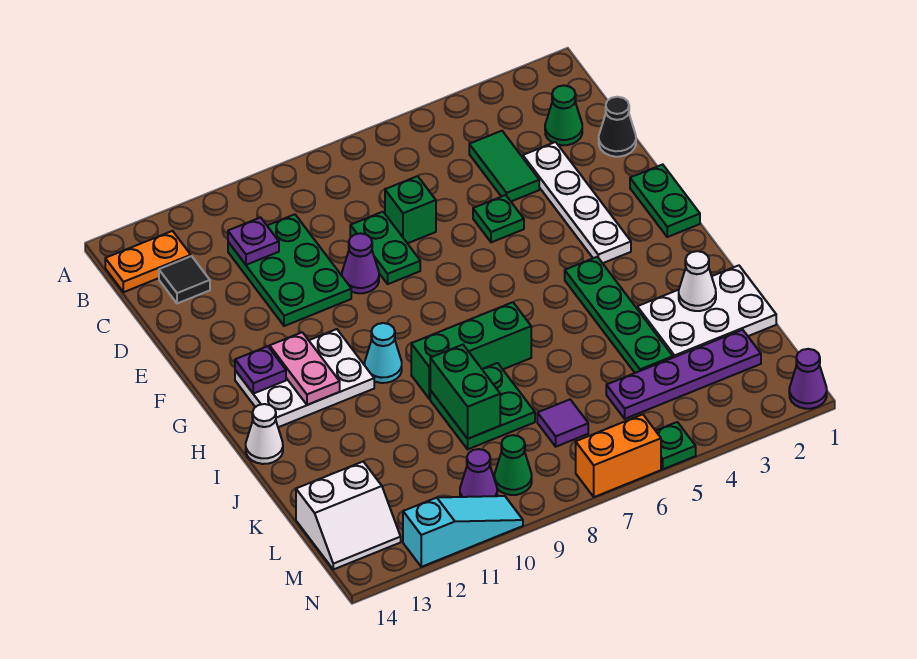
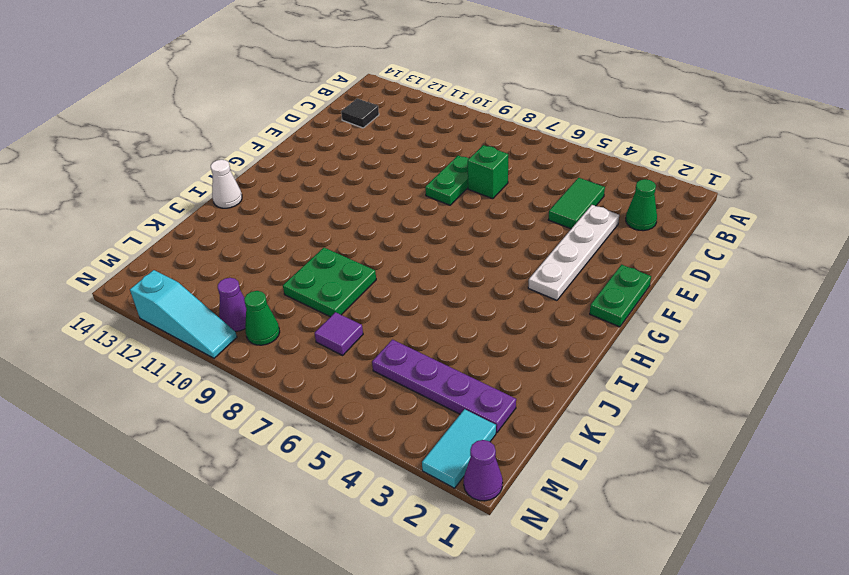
cyan tile M2:N2 level 1 -> none
none -> orange plate B13:B14 level 1
none -> green plate C10:E11 level 1
none -> black cone D1 level 1
none -> green plate E5 level 1

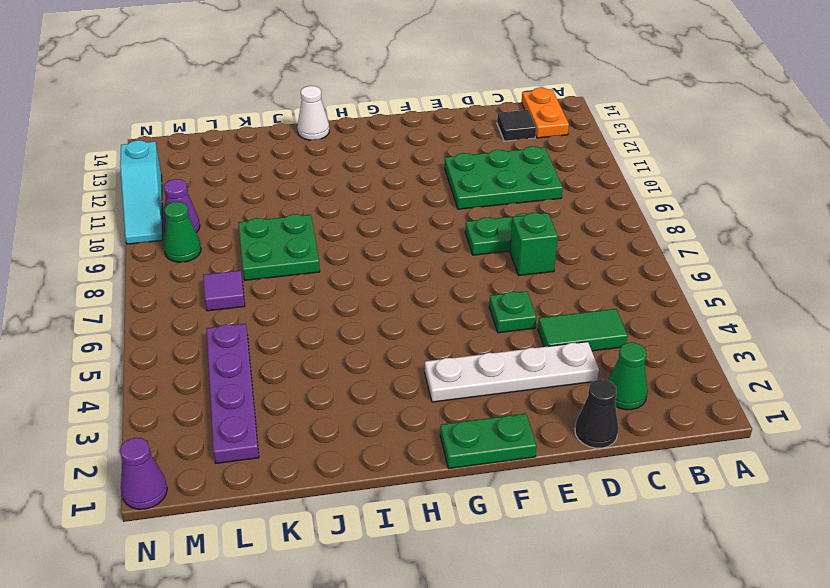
none -> purple cone E9 level 1
none -> white plate G11:H13 level 1
none -> green plate H4:K4 level 1
none -> cyan cone H10 level 1

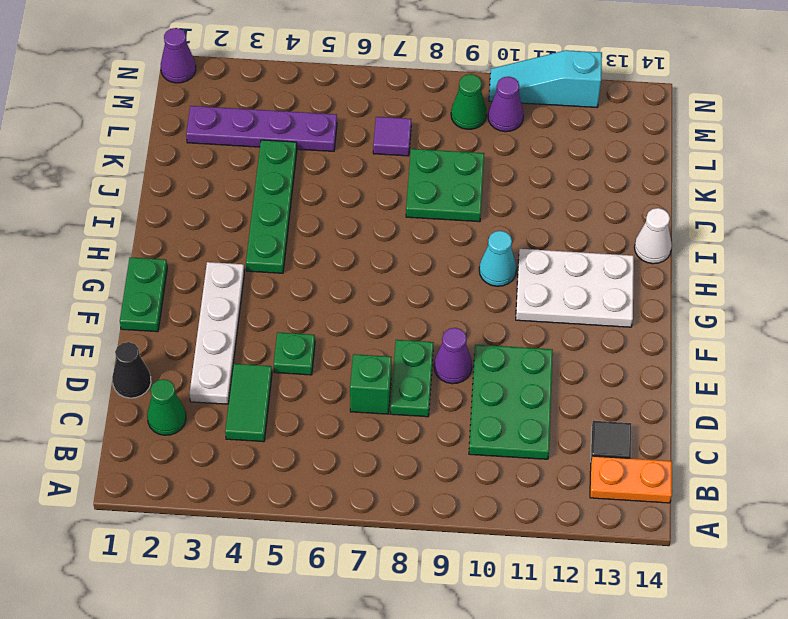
none -> green brick I7:I9 level 1
none -> white plate J1:K3 level 1
none -> white slope L13:M14 level 1 top L
none -> green plate N5 level 1

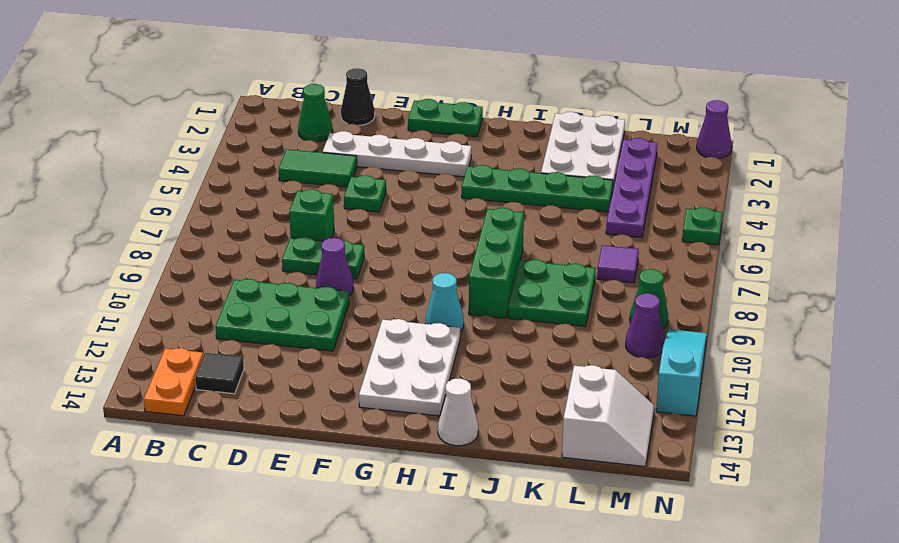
none -> orange brick N6:N7 level 1
none -> purple plate C11 level 2
none -> pink plate G12:H12 level 2
none -> purple plate G13 level 2

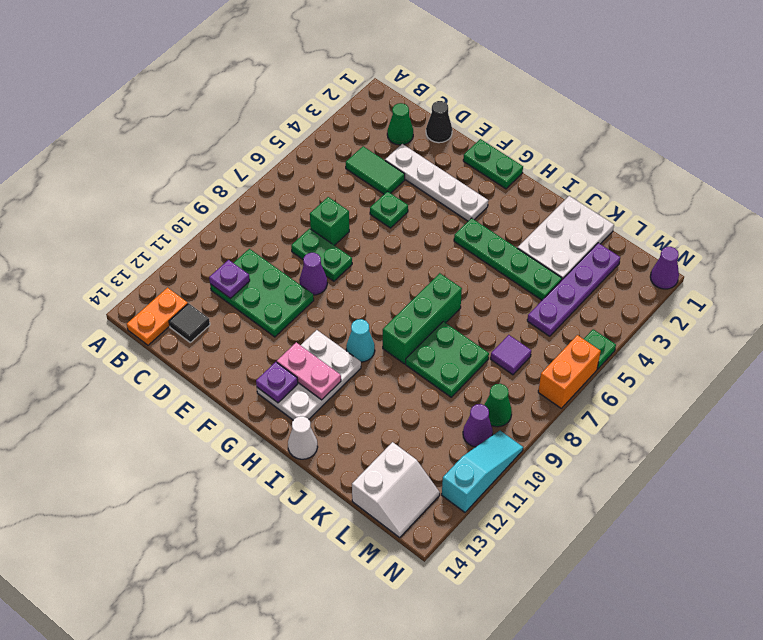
none -> white cone J2 level 2
none -> green brick J9:K9 level 2

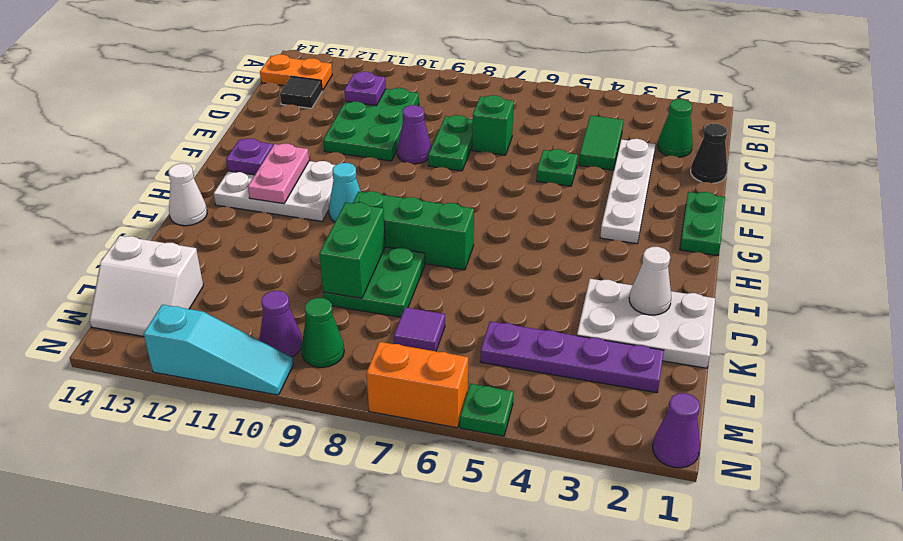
none -> green plate H4:K4 level 1

